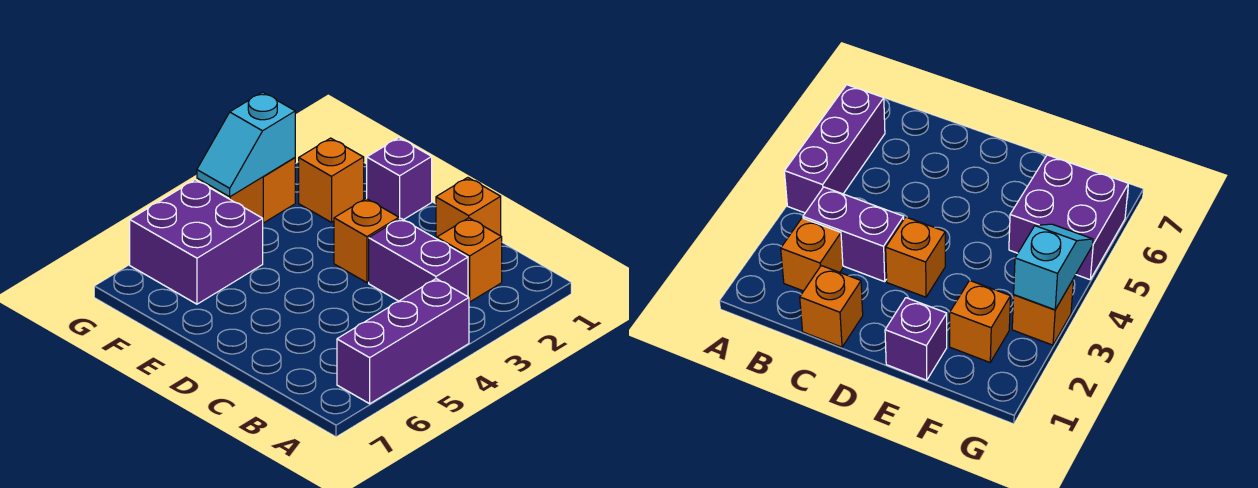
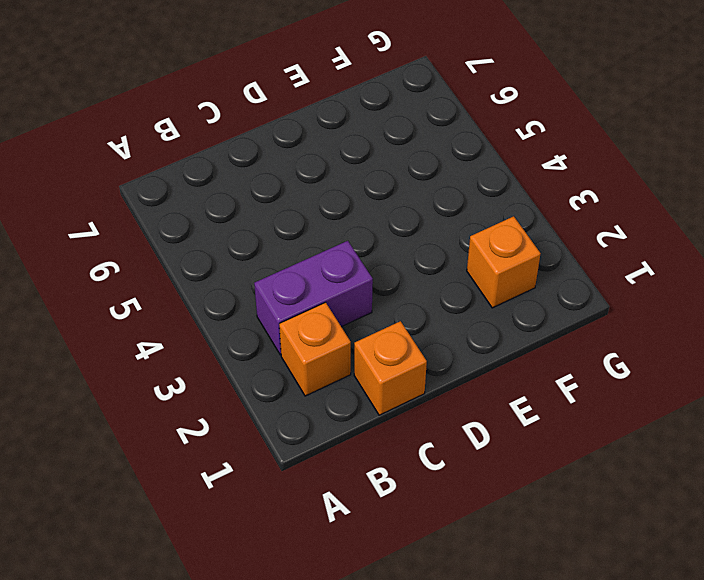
none -> purple brick A4:A6 level 1
none -> orange brick D3 level 1

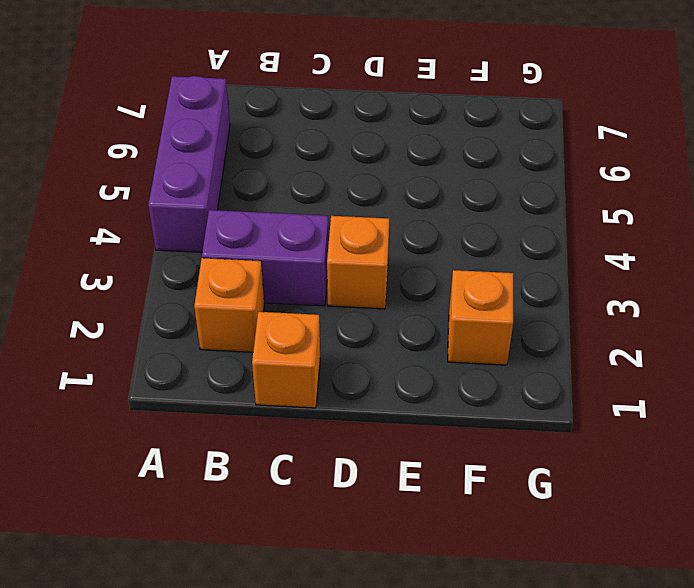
none -> purple brick E1 level 1
none -> purple brick F5:G6 level 1

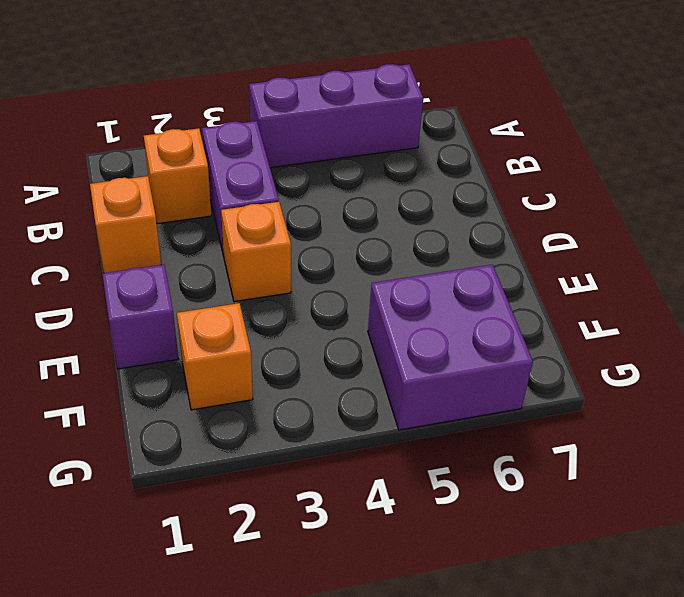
none -> orange brick G3 level 1
none -> cyan slope G3:G4 level 2 top 3

